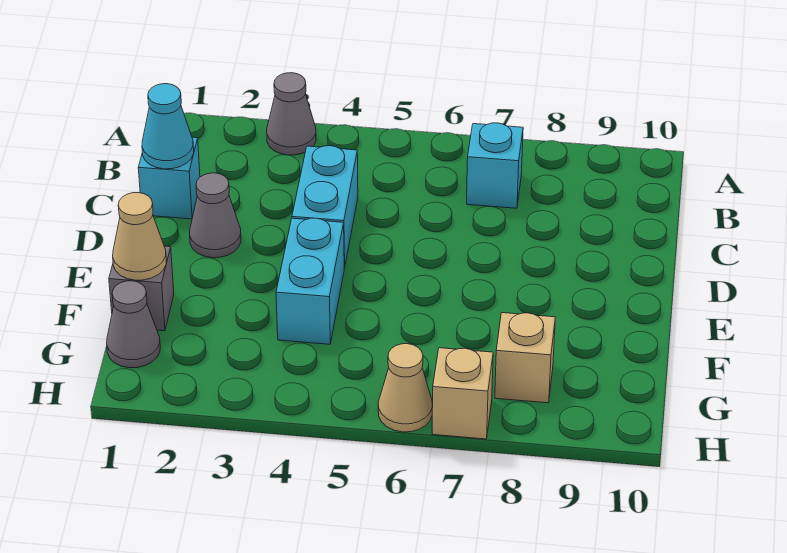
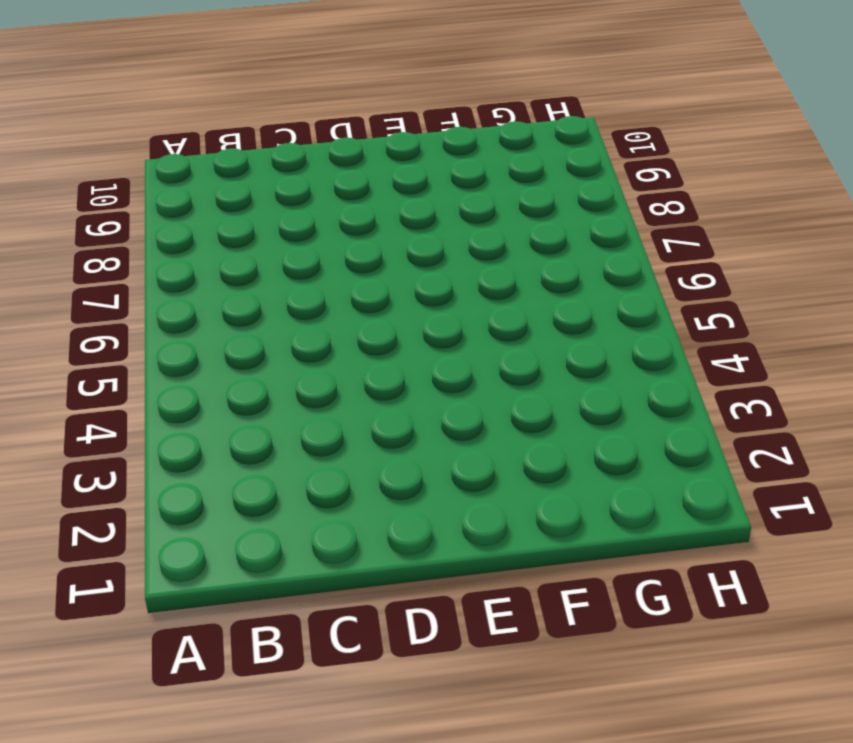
none -> grey cone A3 level 1
none -> cyan brick B7 level 1
none -> cyan brick C1 level 1

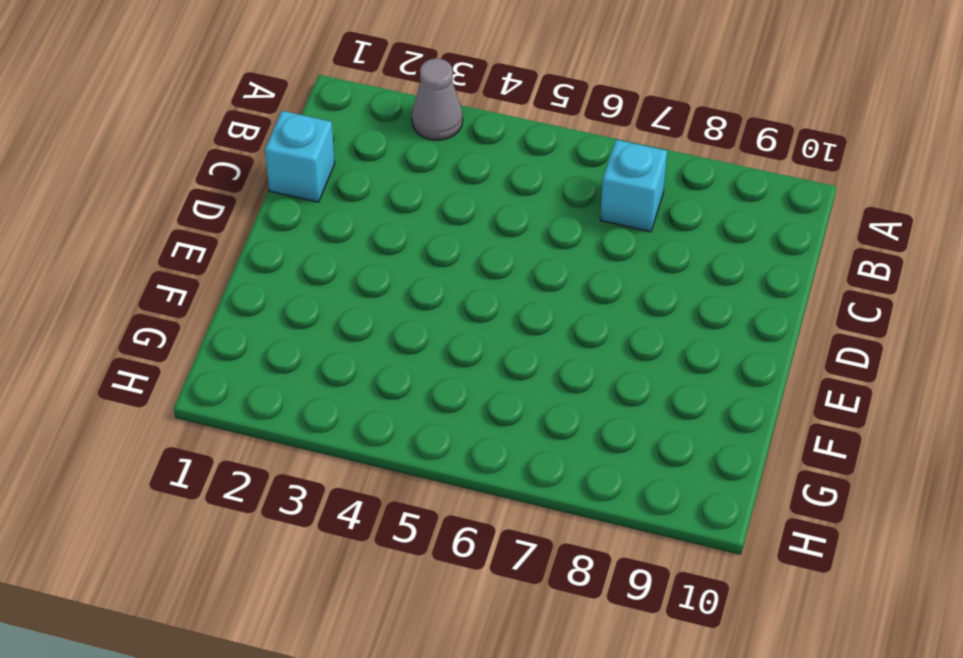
none -> cyan brick C4:D4 level 1
none -> grey cone D2 level 1
none -> cyan brick E4:F4 level 1

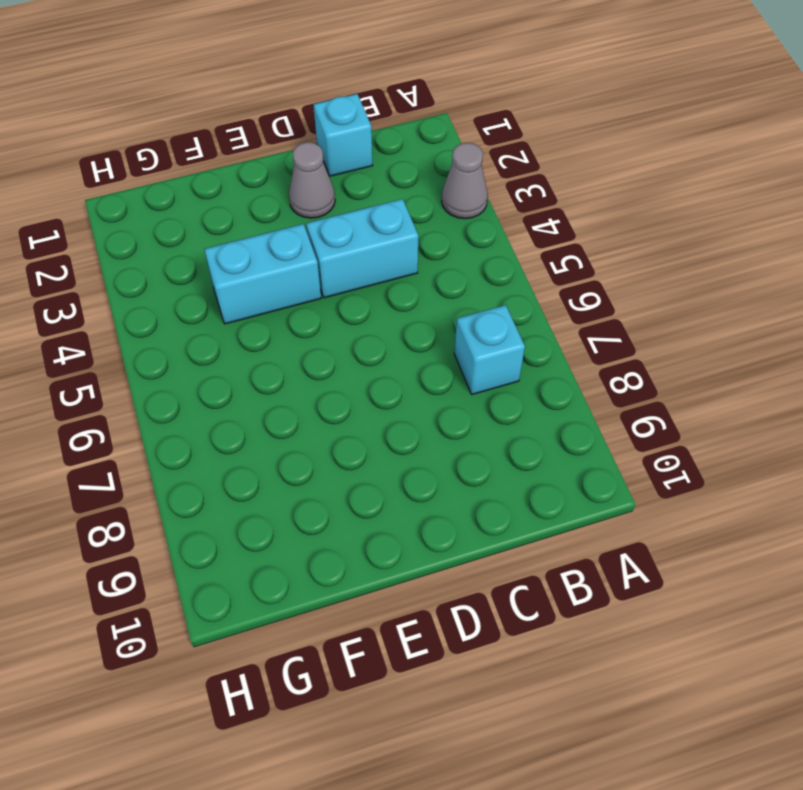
none -> grey brick F1 level 1
none -> grey cone G1 level 1
none -> tan brick G8 level 1

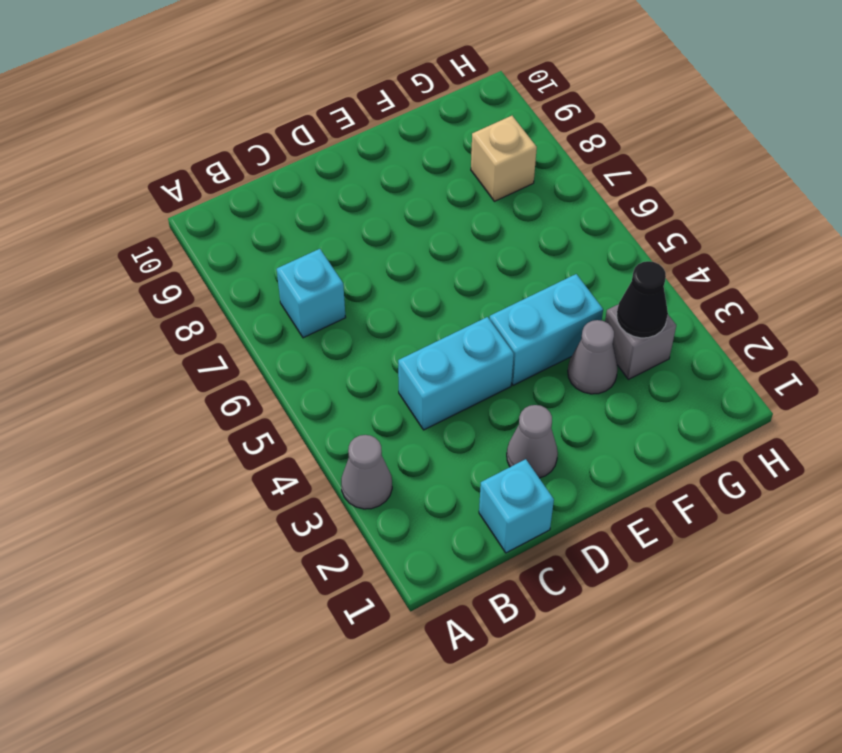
grey cone F3 level 1 -> grey cone G1 level 1
grey brick G3 level 1 -> grey brick F1 level 1
black cone G3 level 2 -> none
none -> tan cone H6 level 1
none -> tan brick H7 level 1
none -> cyan cone C1 level 2

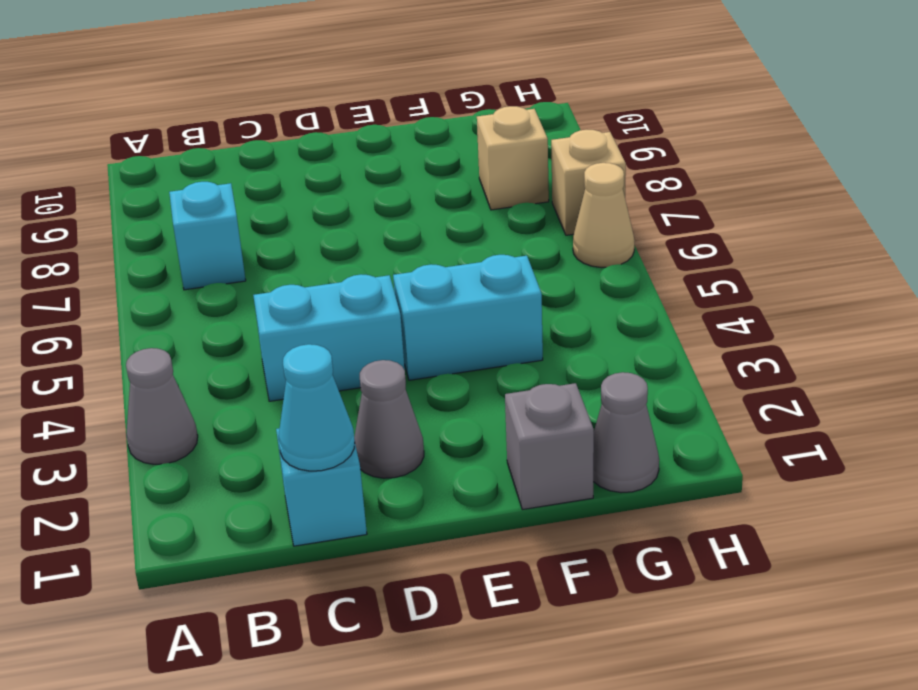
none -> tan cone F1 level 2

